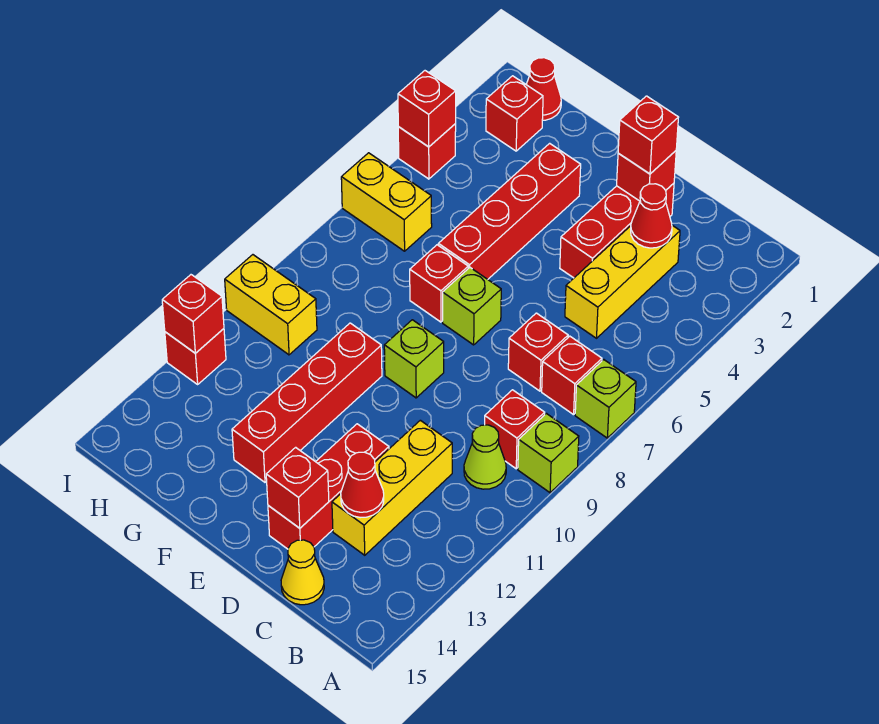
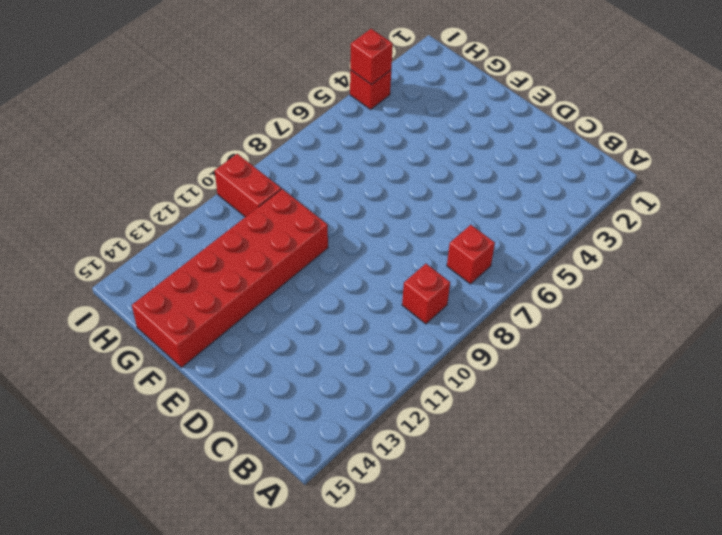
red brick F10:G15 level 1 -> red brick F10:F13 level 1
red brick H10:I10 level 1 -> yellow brick H10:I10 level 1
none -> lime brick A7 level 1
none -> lime brick A9 level 1
none -> lime cone B10 level 1

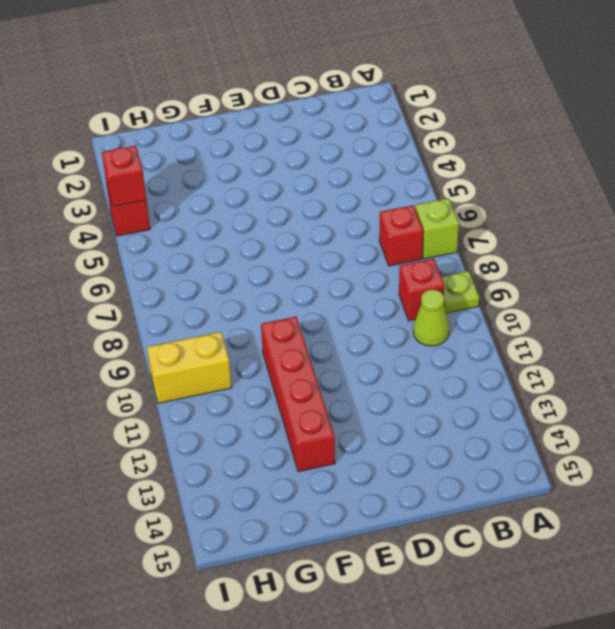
lime plate A9 level 1 -> lime brick A9 level 1
none -> yellow brick C3:C5 level 1
none -> red brick C7 level 1
none -> yellow brick C11:C13 level 1

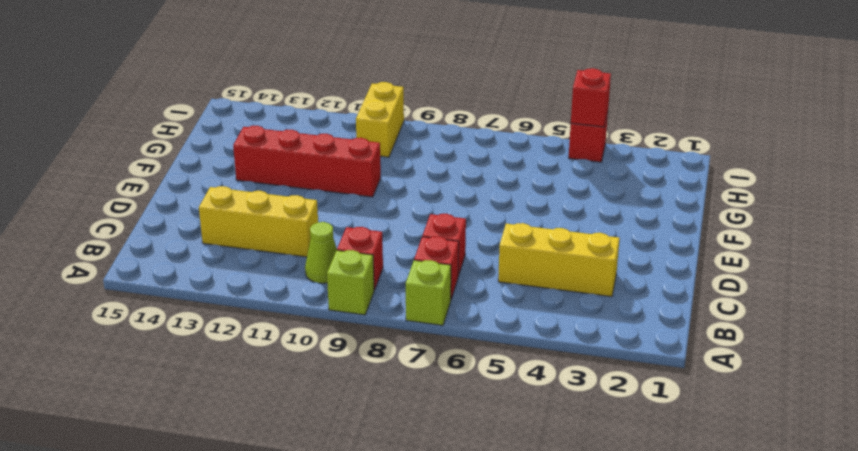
none -> yellow cone C15 level 1
none -> red brick D2:D4 level 1
none -> red brick D12:D14 level 1

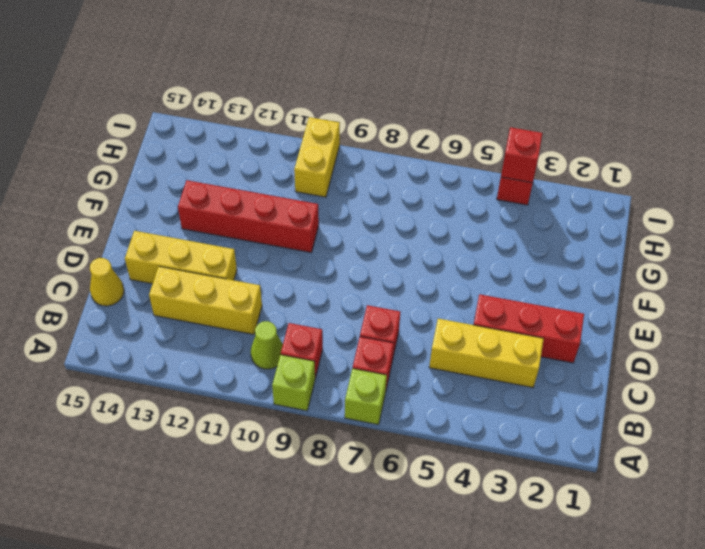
yellow brick D12:D14 level 1 -> red brick D12:D14 level 1
none -> lime brick E7 level 1
none -> lime brick E9 level 1
none -> red brick F3:F6 level 1

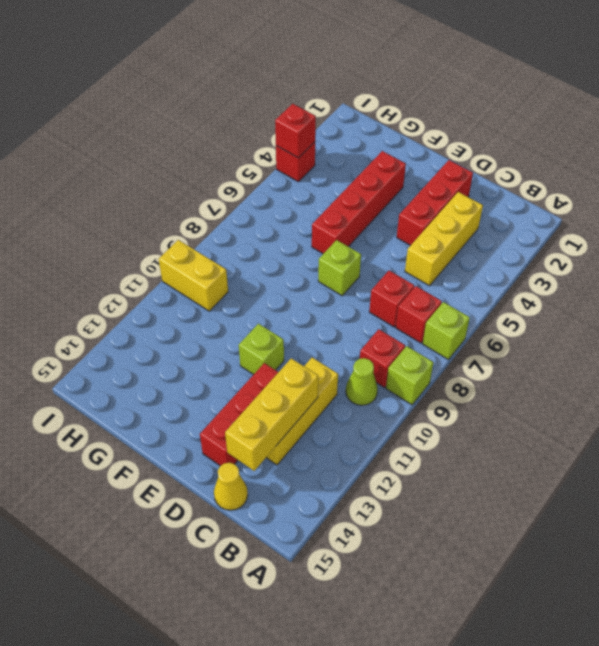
yellow brick C12:C14 level 2 -> red cone C13 level 2
lime brick E11 level 1 -> lime brick E9 level 1
none -> red brick F7 level 1
none -> red brick F10:F13 level 1
none -> red cone H1 level 1

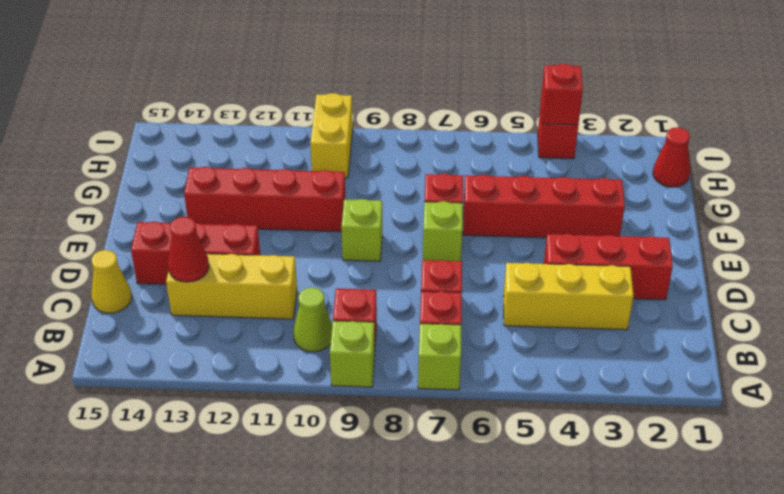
none -> red brick H2 level 1
none -> yellow brick H6:I6 level 1
none -> red brick I12 level 1

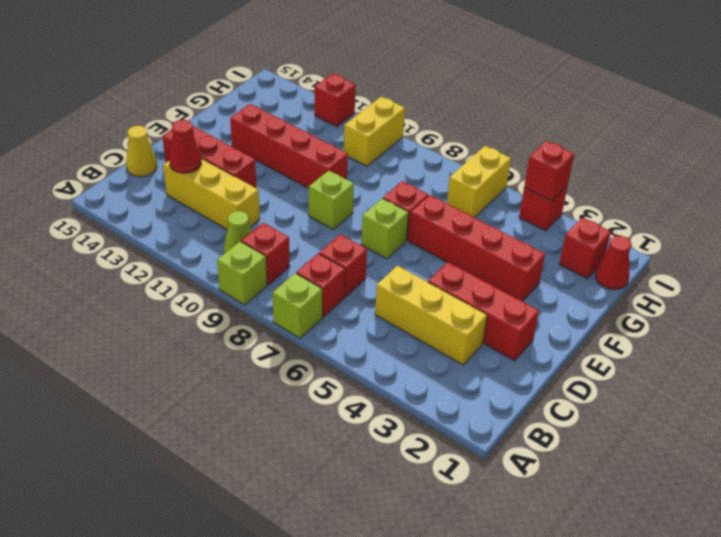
none -> red cone C3 level 2
none -> red brick D2 level 2
none -> red brick D14 level 2

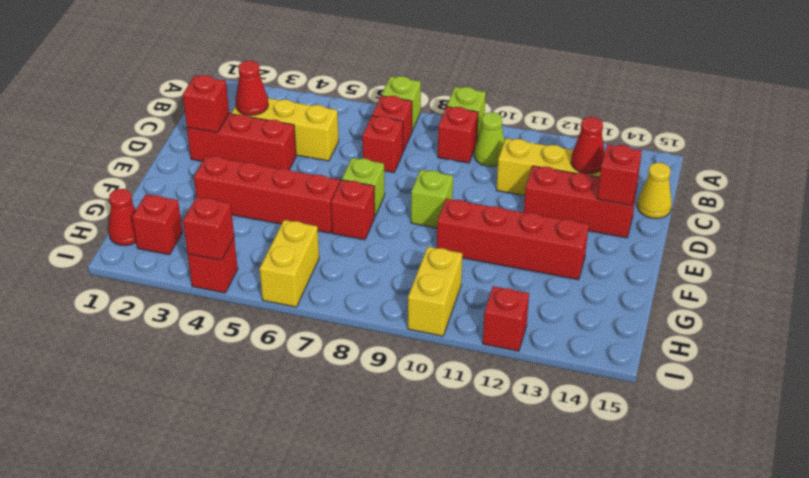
none -> red brick I12 level 2
none -> red brick D2 level 3

